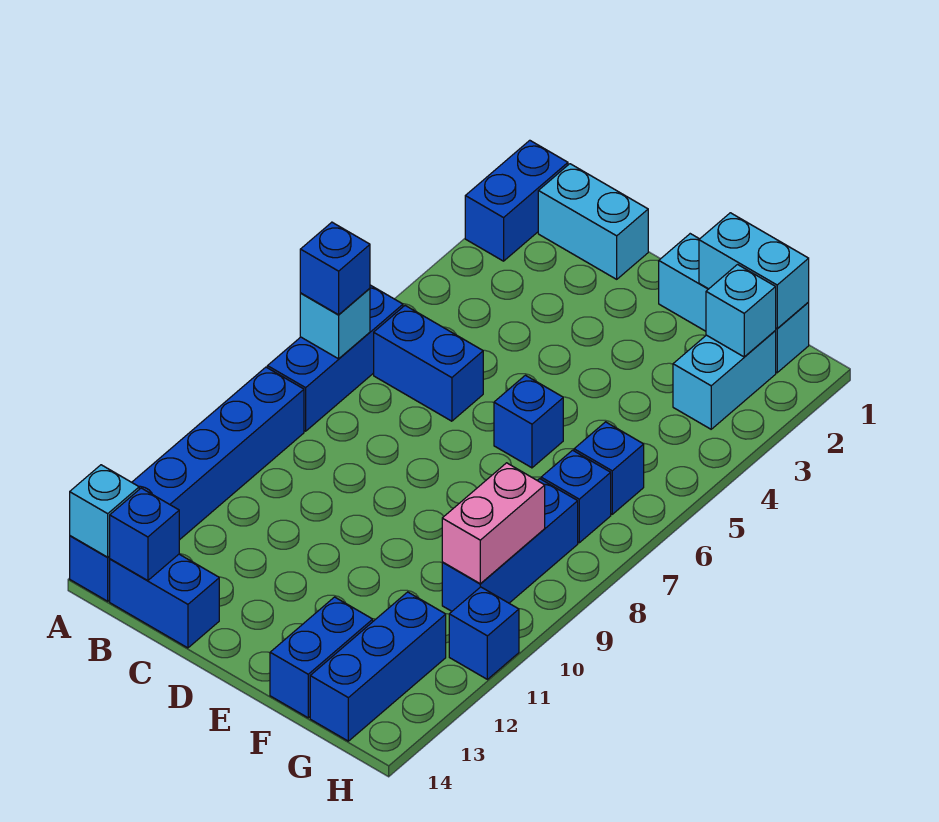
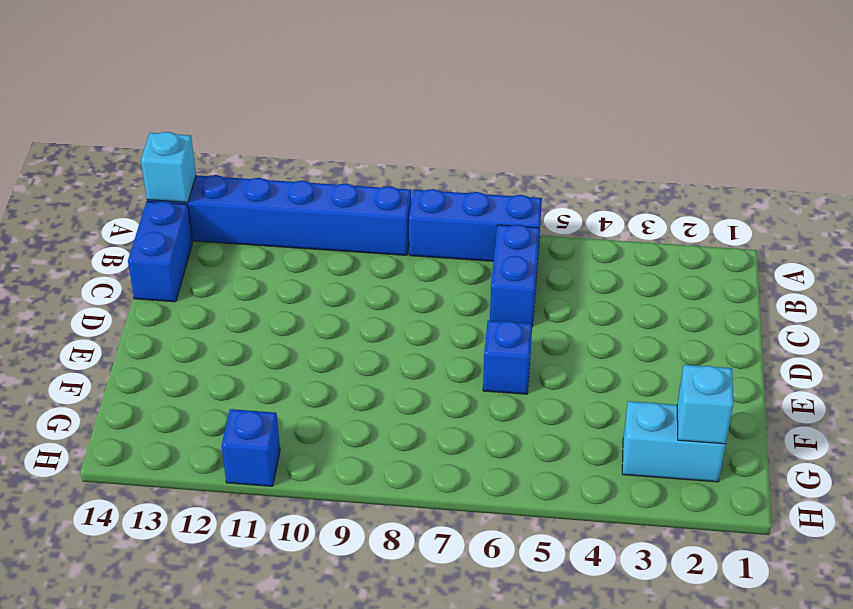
none -> blue brick A1:A2 level 1
none -> cyan brick B1:C1 level 1
none -> cyan brick E1:G1 level 1

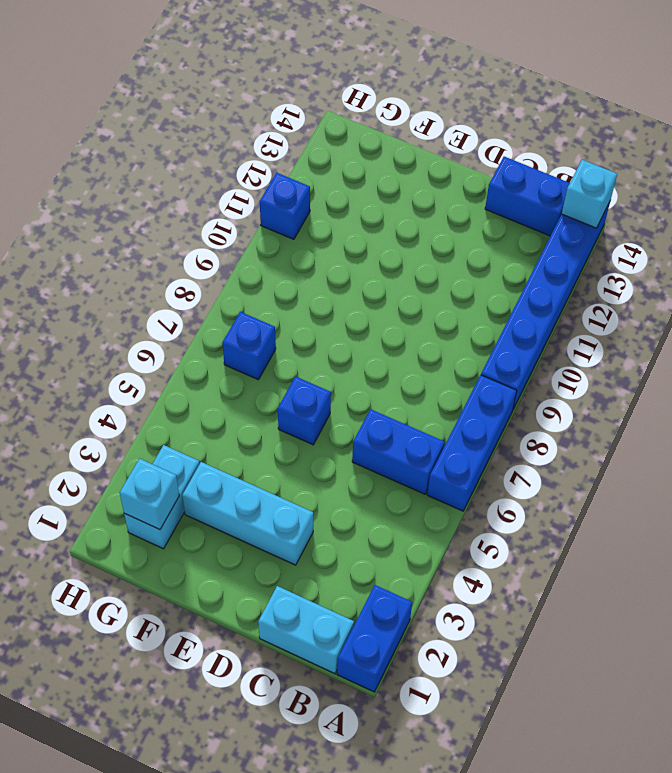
cyan brick D3:F3 level 1 -> cyan brick E1:G1 level 1
none -> blue brick F13:F14 level 1
none -> blue brick G6 level 1
none -> blue brick G8:G10 level 1

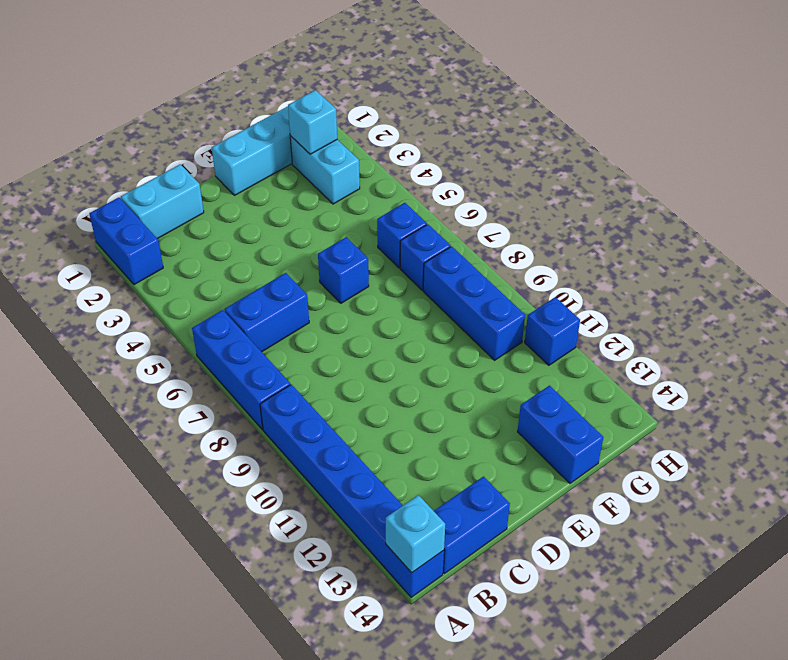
none -> blue brick G12:G14 level 1
none -> cyan brick A7 level 2
none -> blue brick B14 level 2

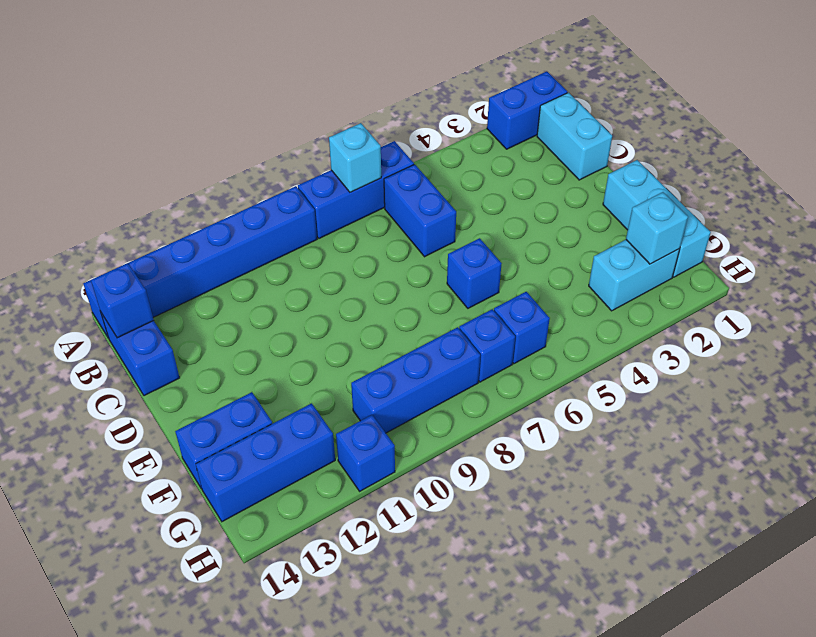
none -> cyan brick A14 level 2
none -> cyan brick F1:G1 level 2
none -> pink brick G9:G10 level 2

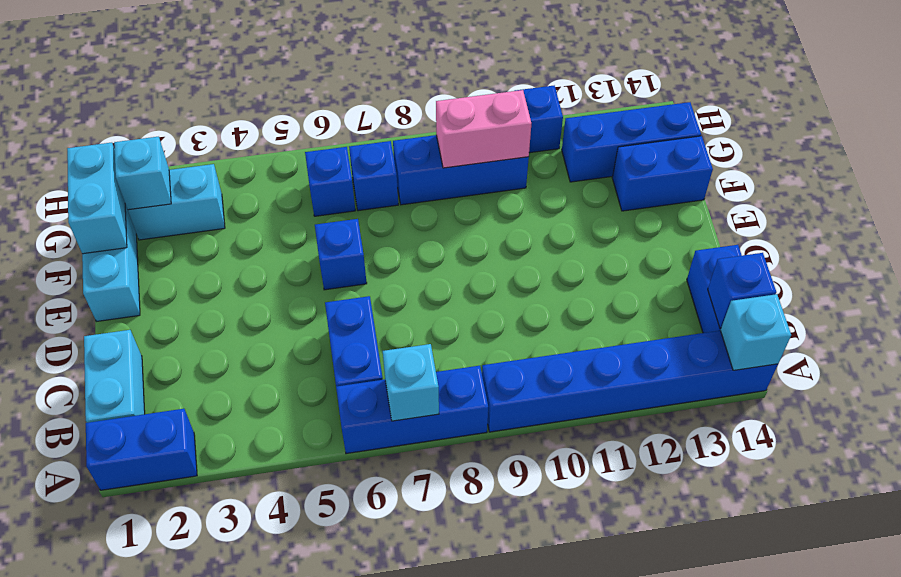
none -> blue brick A7 level 3

